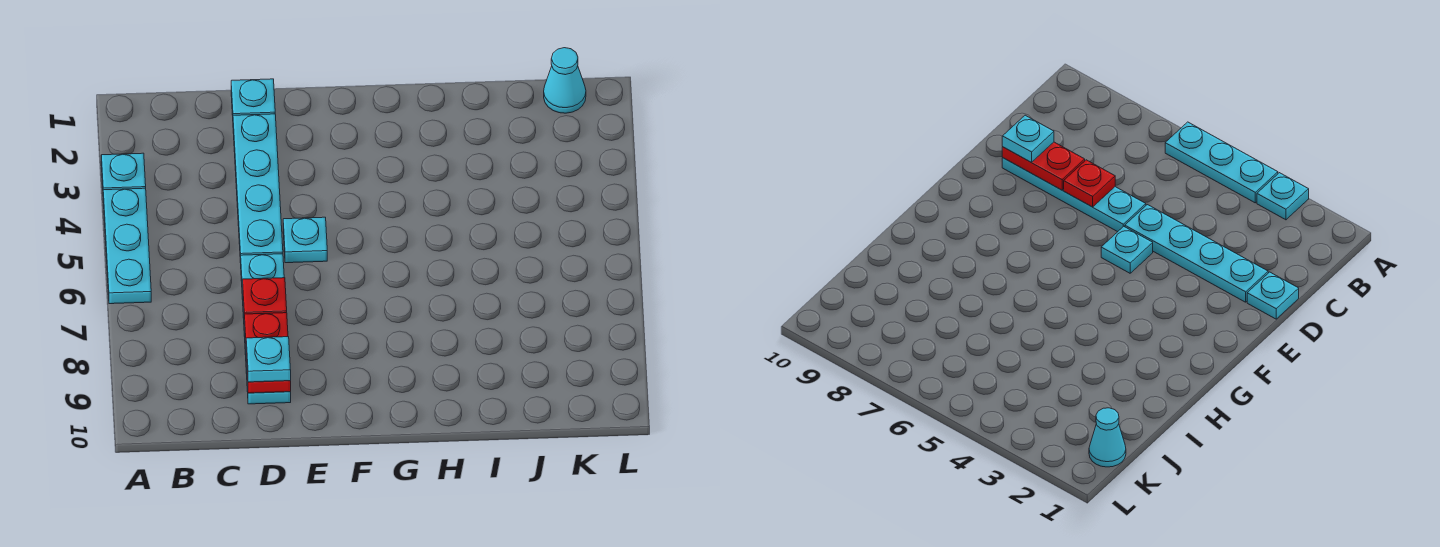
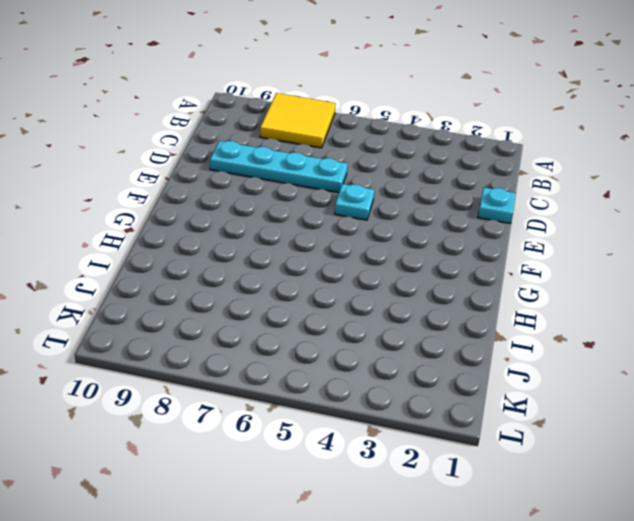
yellow tile A7:B8 level 1 -> none
none -> cyan plate A3 level 1
none -> cyan plate A4:A6 level 1

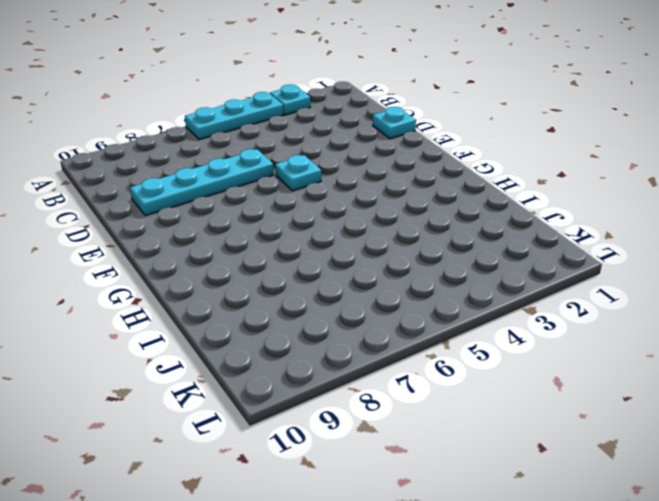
none -> cyan plate D2:D5 level 1
none -> cyan cone K1 level 1

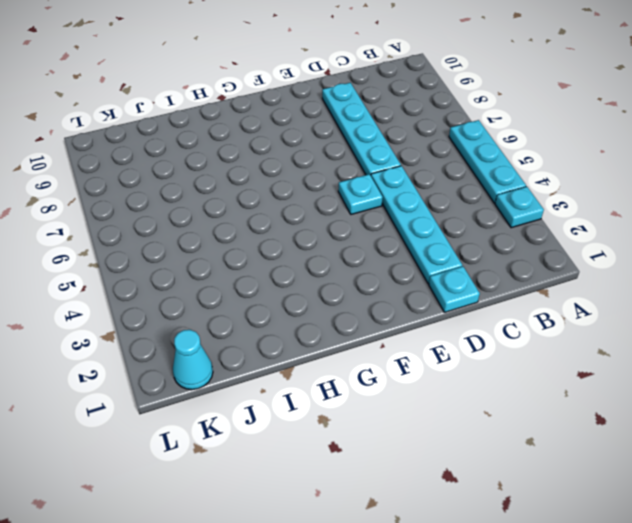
none -> red plate D7 level 2
none -> red plate D8:D9 level 2

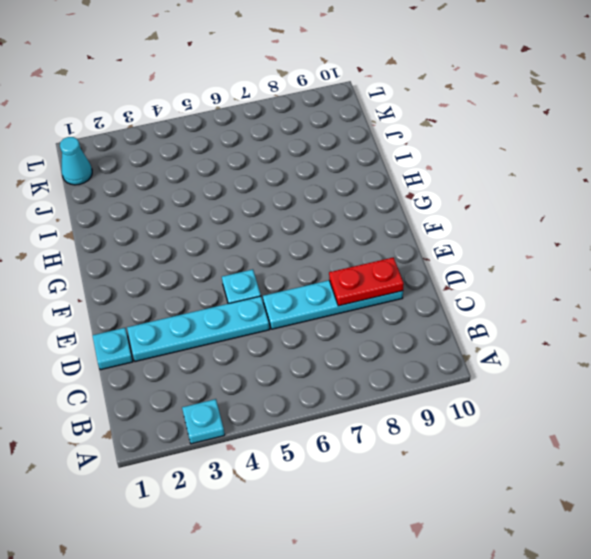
none -> cyan plate A4:A6 level 1
none -> red plate D7 level 2

